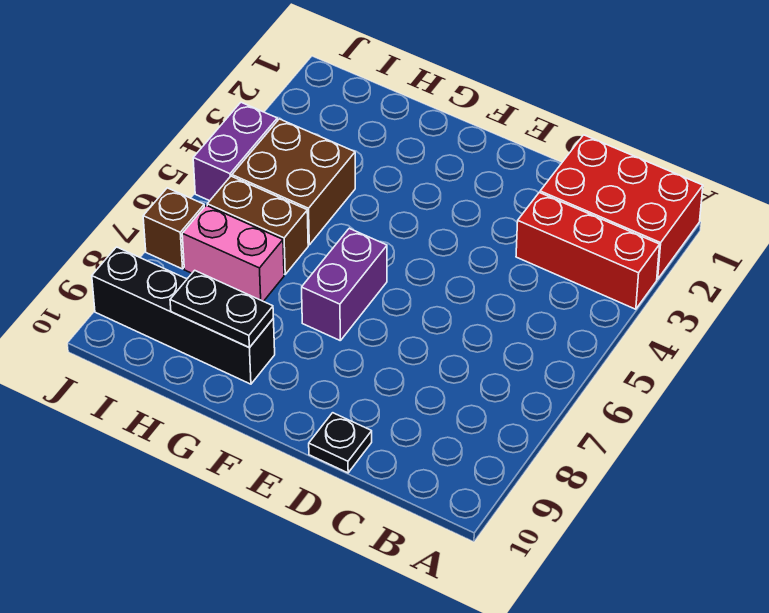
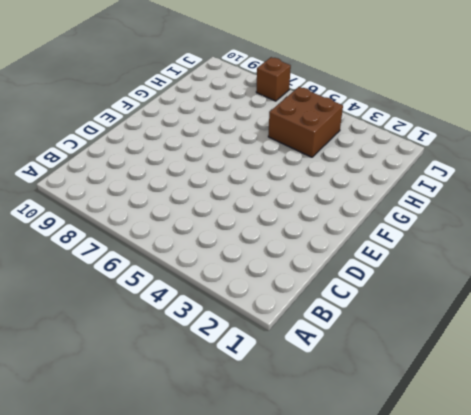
none -> red brick A1:C2 level 1
none -> red brick A3:C3 level 1

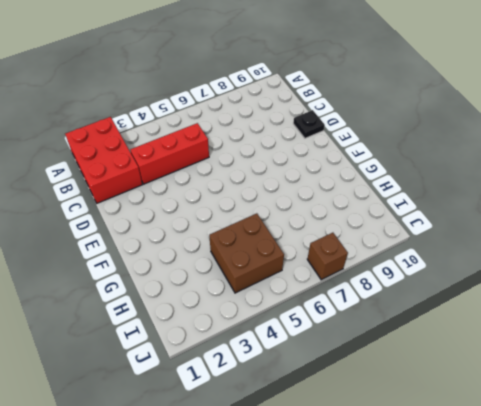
red brick C3:C5 level 1 -> red brick A3:C3 level 1
none -> purple brick F6:F7 level 1
none -> black brick G9:J9 level 1

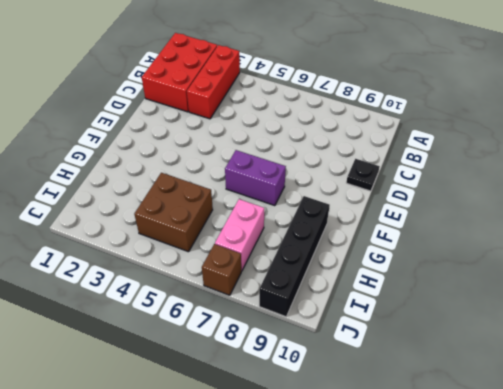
none -> brown brick H6:I6 level 1
none -> purple brick J4:J5 level 1

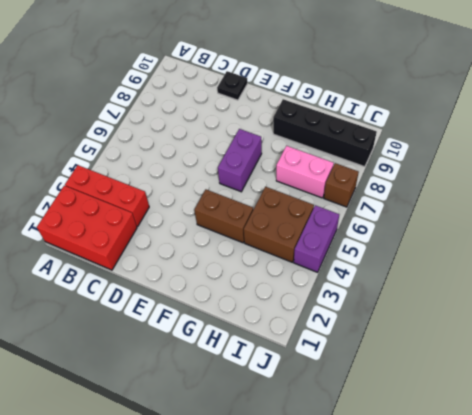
brown brick F4:G4 level 1 -> brown brick H6:I6 level 1
none -> black plate G9:H9 level 2

